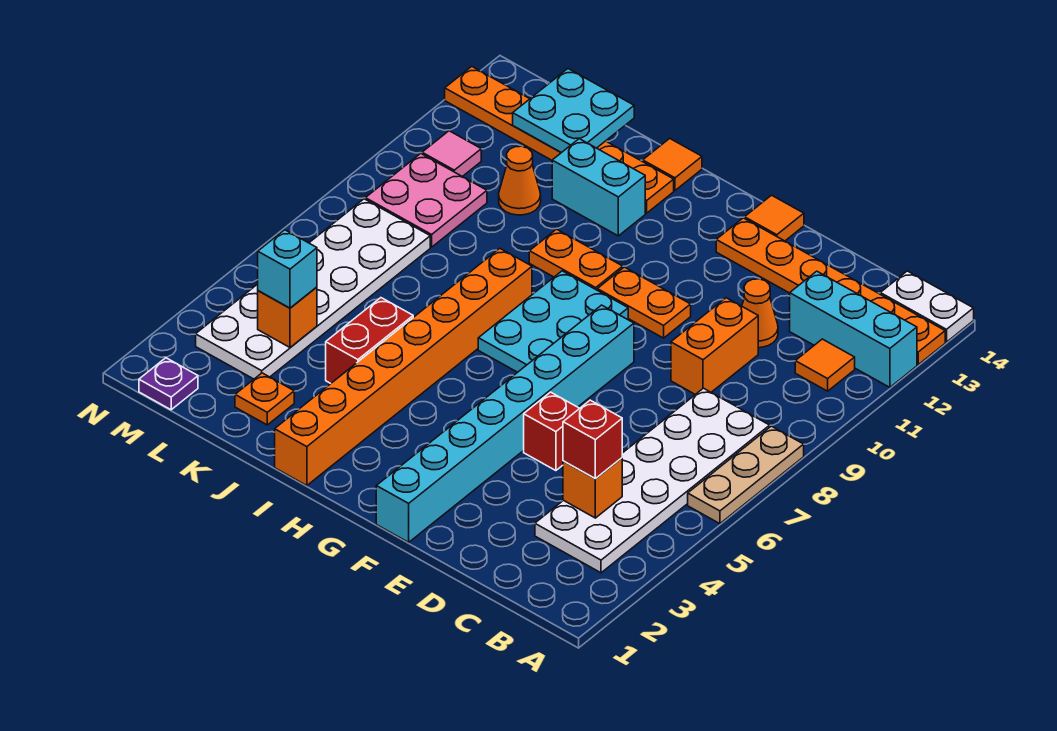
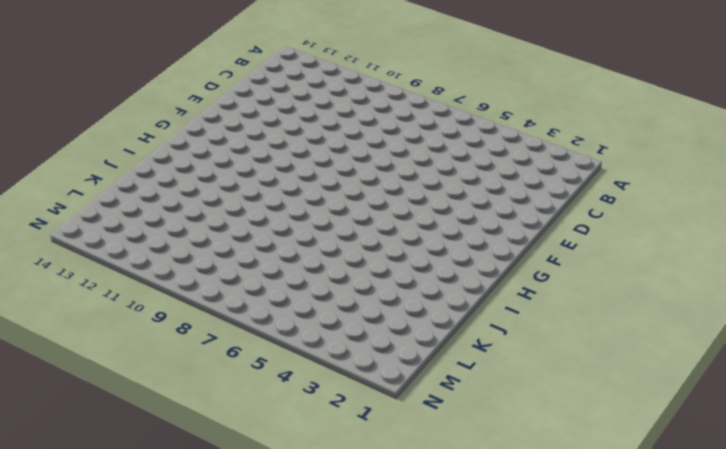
none -> tan plate A6:A8 level 1
none -> cyan brick A12:C12 level 1
none -> orange plate A13:F13 level 1
none -> white plate A14:B14 level 1

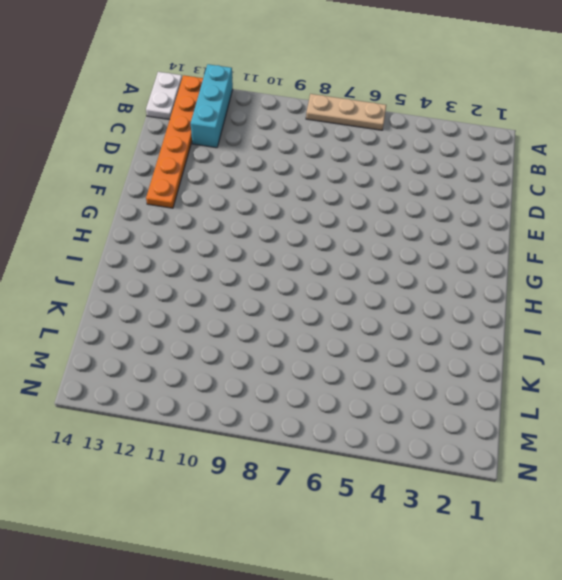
none -> white plate B3:C8 level 1
none -> orange tile B11 level 1
none -> orange brick D9:D10 level 1
none -> orange cone D11 level 1

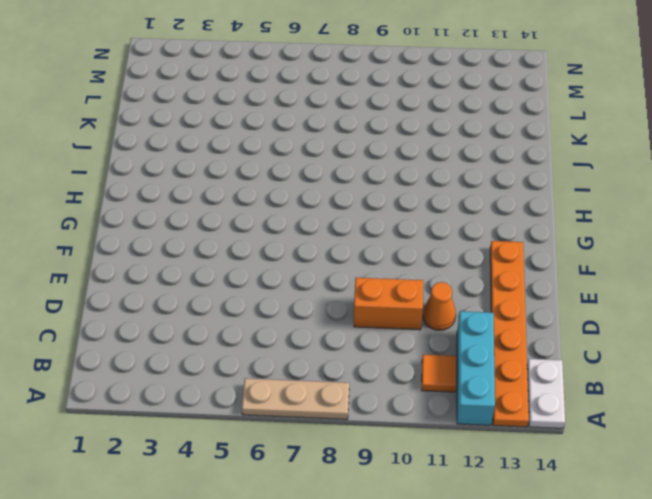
none -> white plate B3:C8 level 1
none -> red brick E5 level 1
none -> cyan brick F1:F8 level 1
none -> orange plate F10:G10 level 1

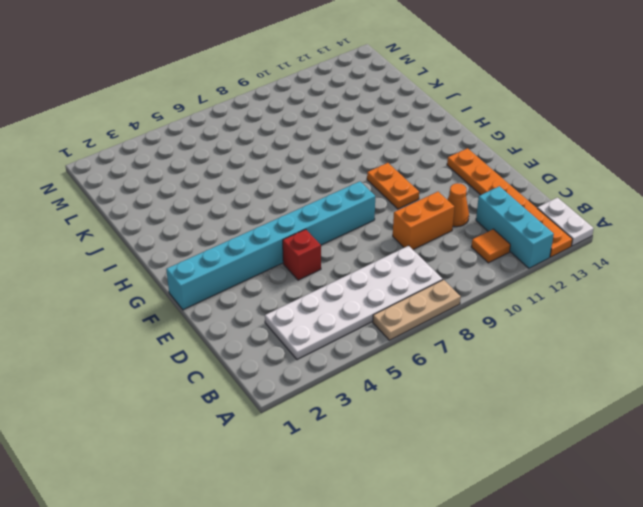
none -> orange tile F14 level 1
none -> cyan plate G7:H9 level 1
none -> orange plate H10:I10 level 1
none -> orange brick I1:I8 level 1

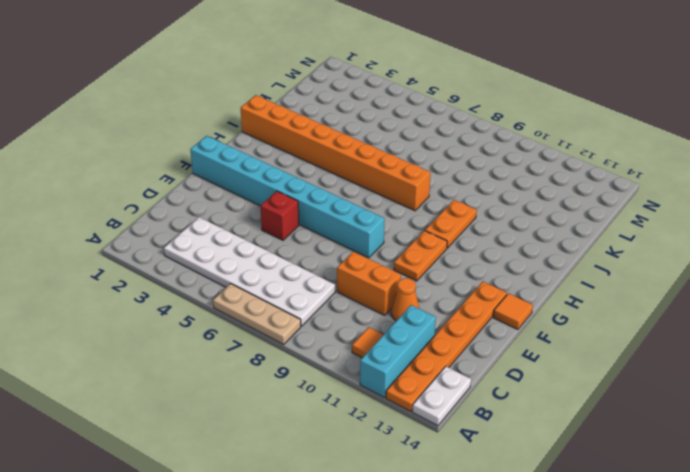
none -> cyan plate G7:H9 level 1
none -> cyan brick I12:J12 level 1
none -> orange plate I13:N13 level 1
none -> orange tile I14 level 1

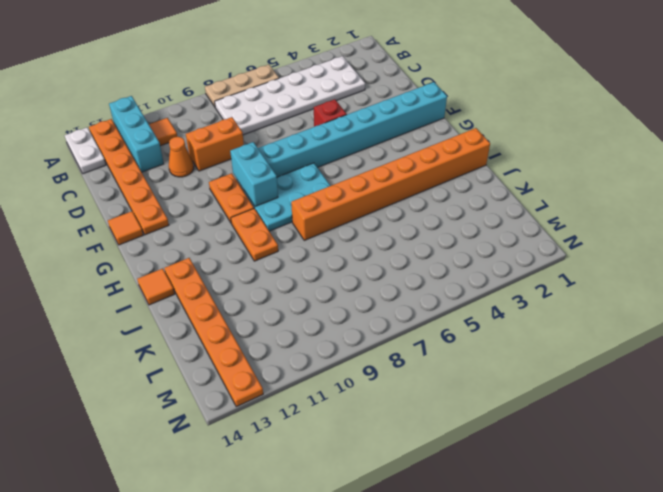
cyan brick F9:G9 level 2 -> cyan brick I12:J12 level 1
none -> red brick J4:J5 level 1
none -> orange plate K2 level 1
none -> orange cone K11 level 1
none -> white plate L3:M8 level 1

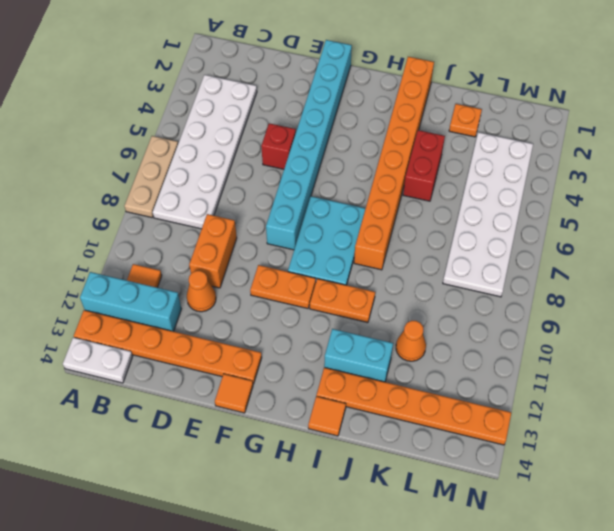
none -> pink plate L9:M10 level 1
none -> purple plate M1 level 1
none -> pink tile M11 level 1
none -> orange brick C4 level 2

